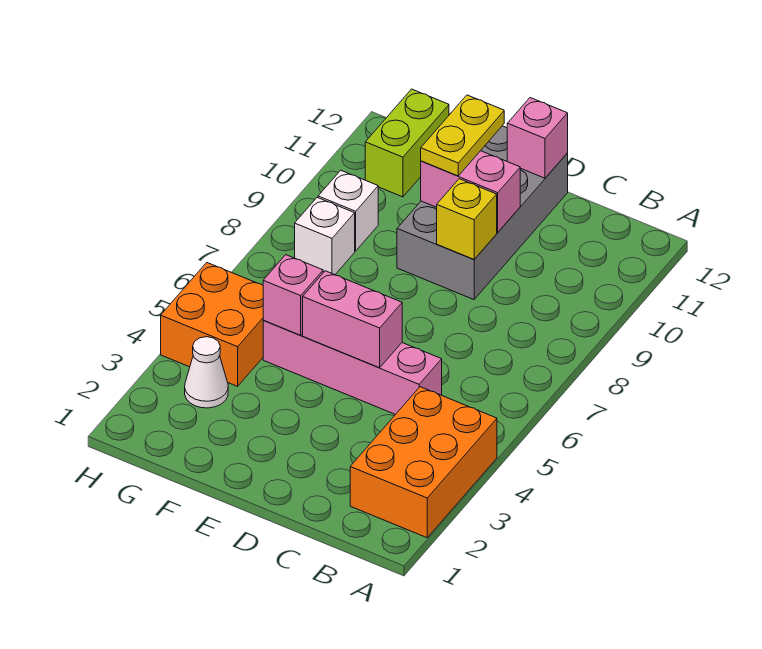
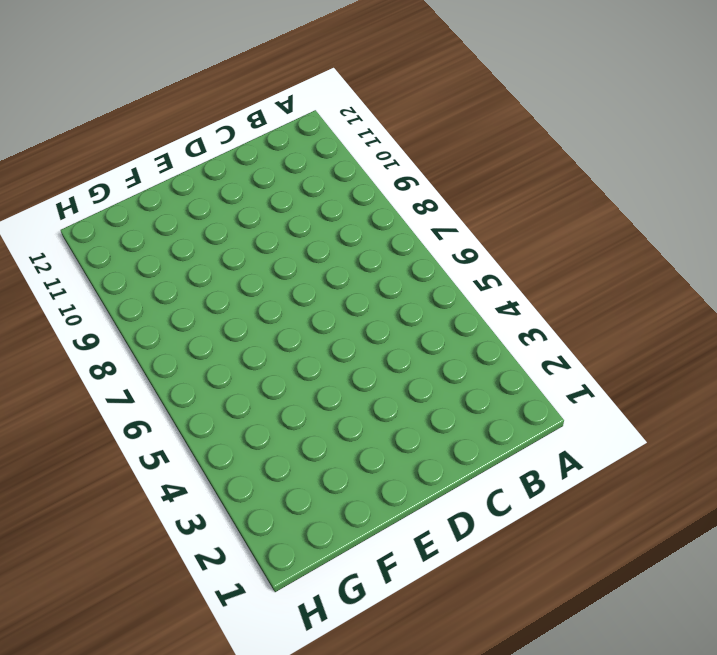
none -> orange brick A2:B4 level 1
none -> pink brick C5:F5 level 1
none -> grey brick D9:E12 level 1

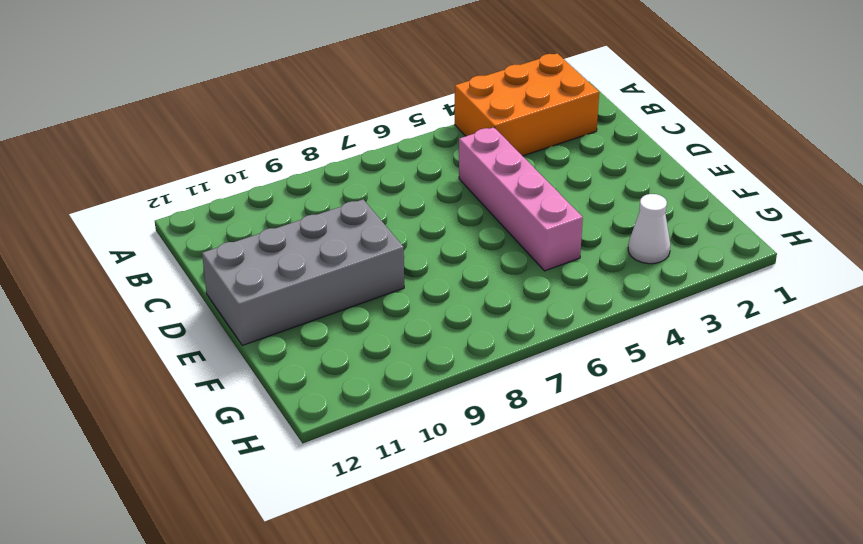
none -> orange brick G4:H5 level 1
none -> white brick G8 level 1
none -> white brick G9 level 1

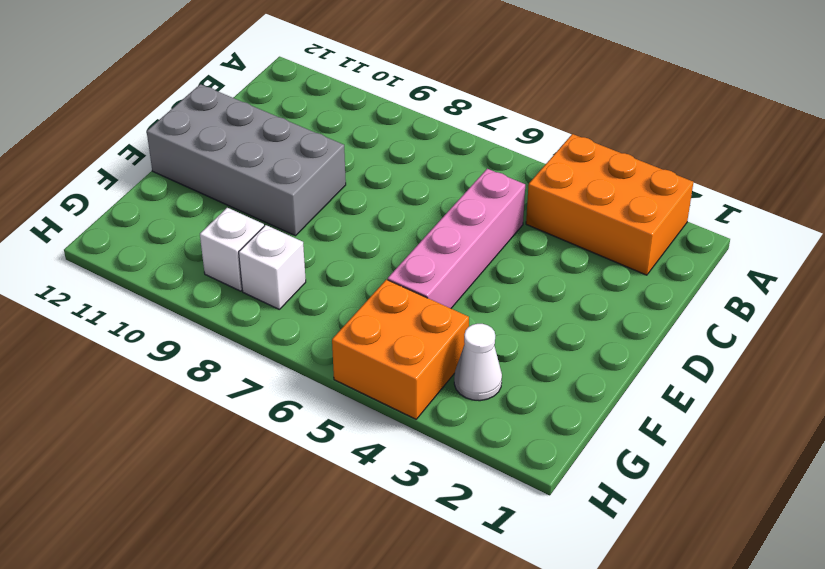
none -> lime brick G11:G12 level 1
none -> pink brick D5:E5 level 2
none -> yellow brick D9 level 2

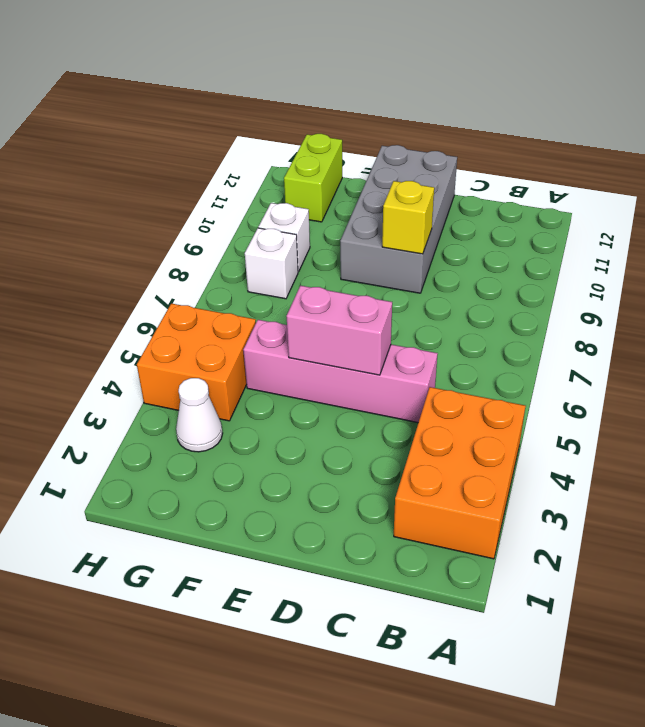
none -> pink brick D10:E10 level 2
none -> pink brick D12 level 2
none -> pink brick F5 level 2

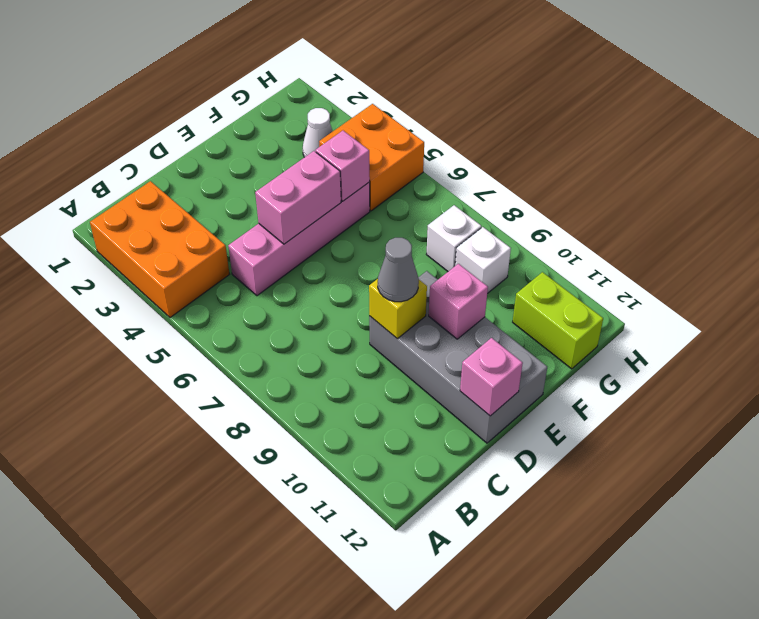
grey cone D9 level 3 -> none
pink brick E10 level 2 -> pink brick D10:E10 level 2
none -> yellow plate E10:E11 level 3

